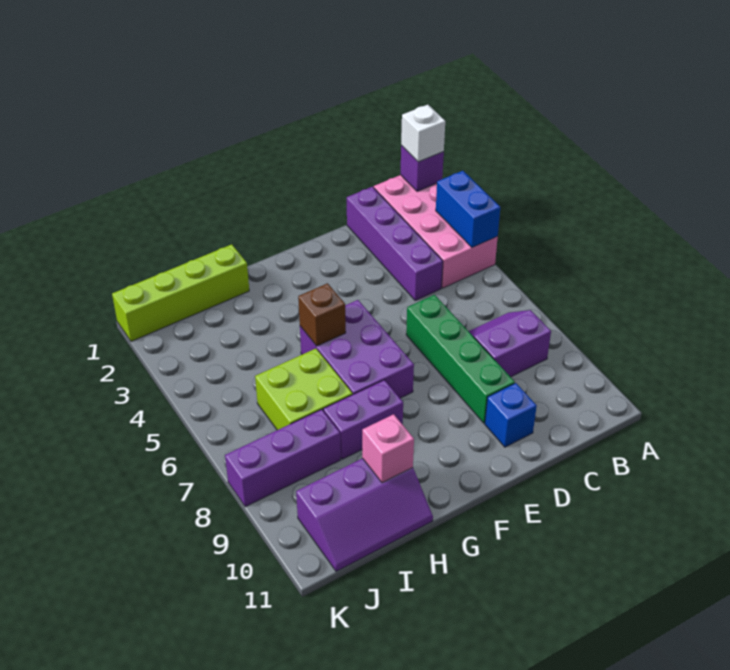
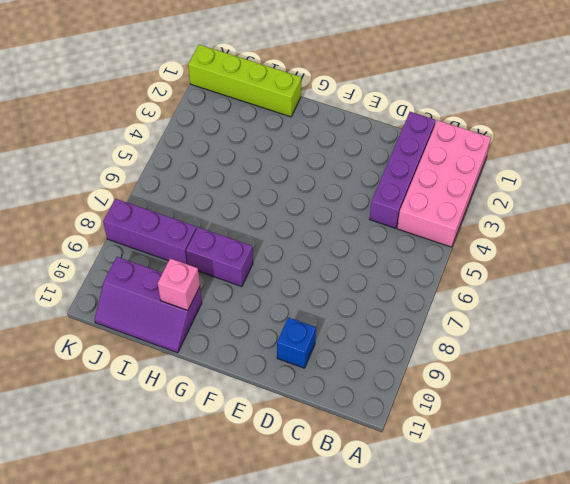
none -> purple slope B7:C8 level 1 top 8
none -> green brick D6:D9 level 1
none -> purple brick F5:G7 level 1

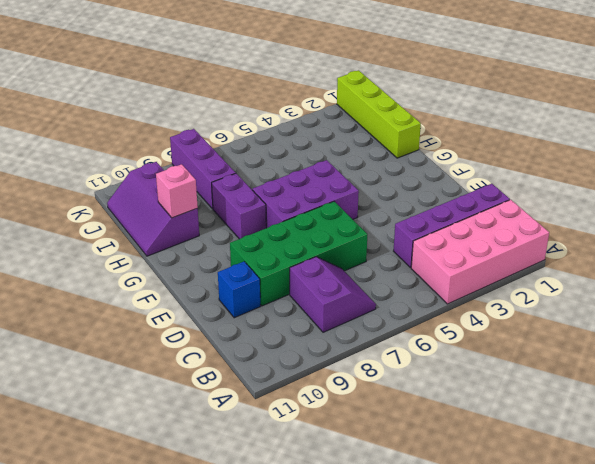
green brick D6:E9 level 1 -> green brick D6:D9 level 1
none -> lime brick H6:I7 level 1
none -> purple brick A1 level 2
none -> blue brick A3:A4 level 2

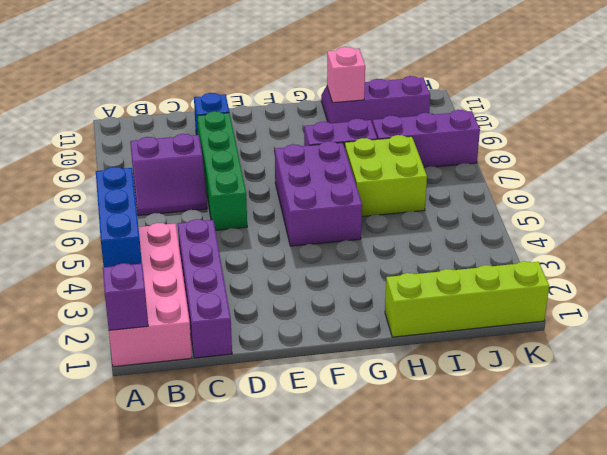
blue brick A3:A5 level 2 -> blue brick A3:A4 level 2
none -> brown brick G5 level 2
none -> white brick A1 level 3

